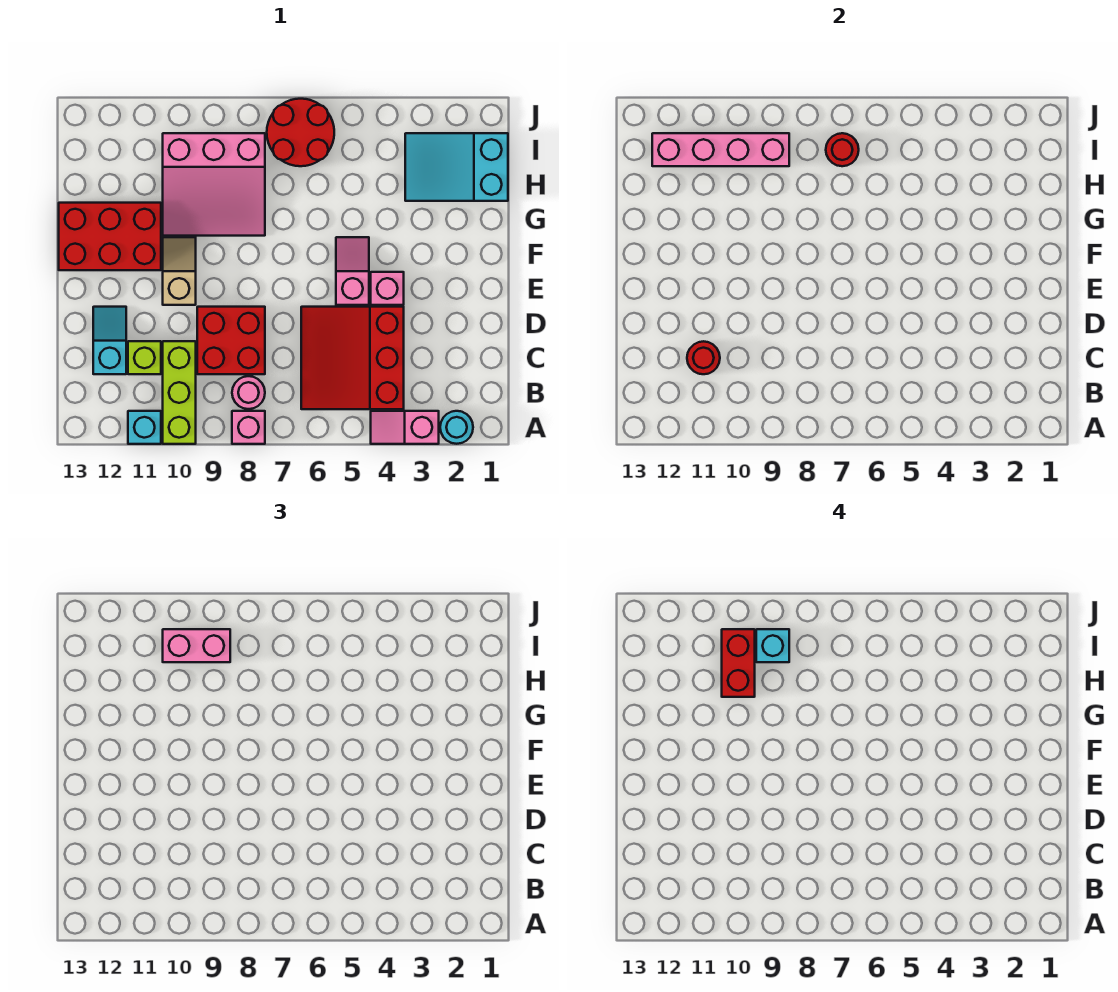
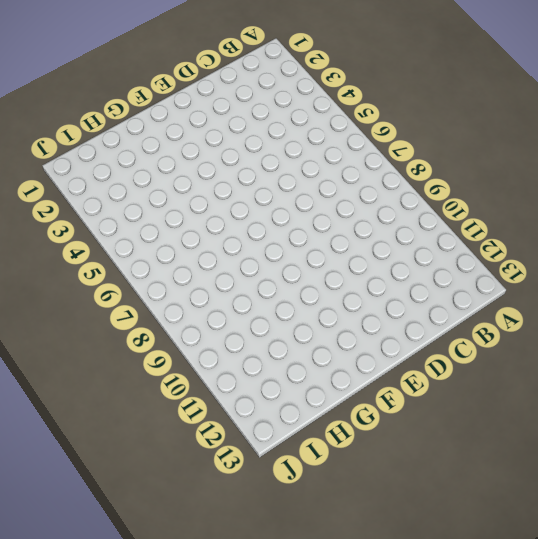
none -> cyan round brick A2 level 1
none -> pink slope A3:A4 level 1 top 3
none -> pink brick A8 level 1

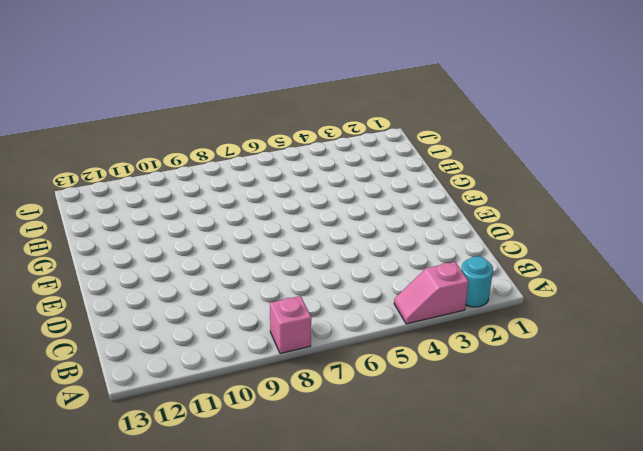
none -> lime brick A10:C10 level 1
none -> cyan brick A11 level 1
none -> red slope B4:D6 level 1 top 4

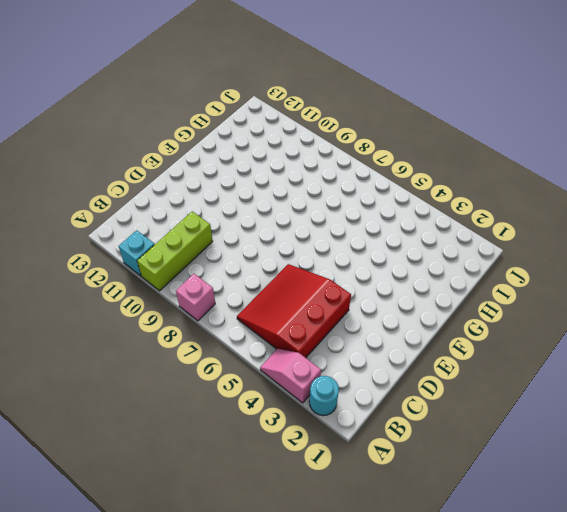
none -> pink round brick B8 level 1
none -> red brick C8:D9 level 1
none -> lime brick C11 level 1

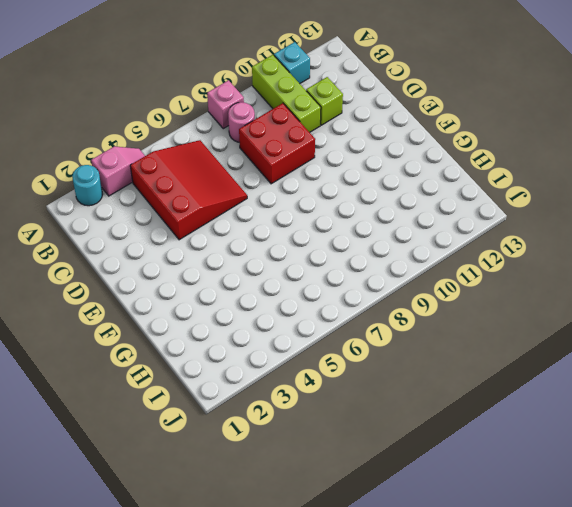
none -> cyan slope C12:D12 level 1 top C
none -> pink brick E4 level 1
none -> pink slope E5:F5 level 1 top E

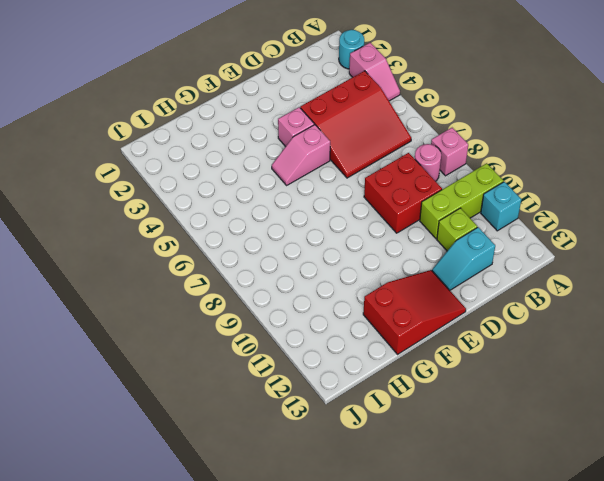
red slope E12:G13 level 1 top G -> red brick F11:G13 level 1
none -> tan slope E10:F10 level 1 top E
none -> pink slope G8:I10 level 1 top I
none -> cyan slope H1:I3 level 1 top 1

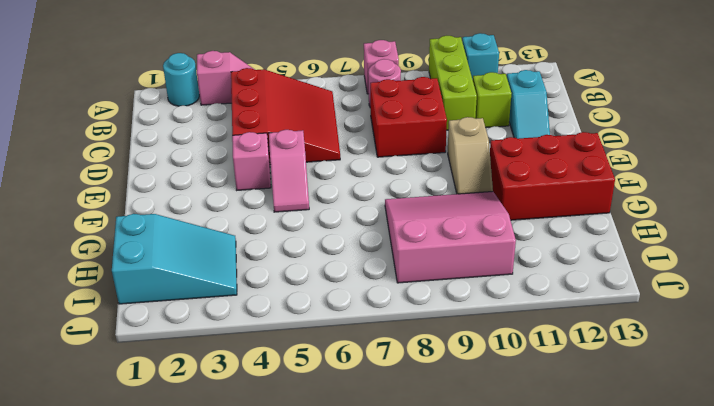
none -> red round brick I6:J7 level 1
none -> red round brick C11 level 2
none -> red round brick I7 level 2

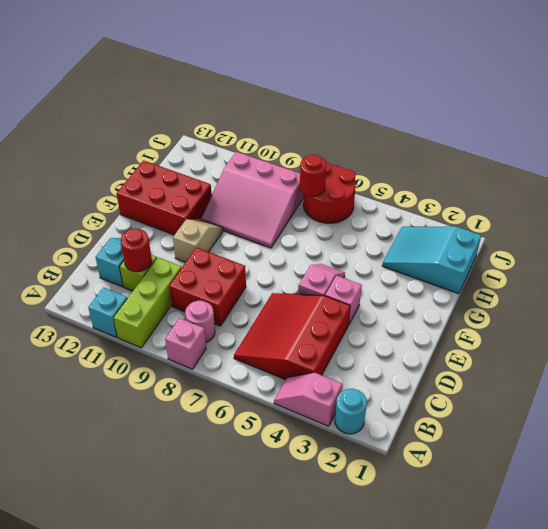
none -> pink brick I9:I12 level 2
none -> pink brick I9:I10 level 3
none -> red brick H10:I10 level 4

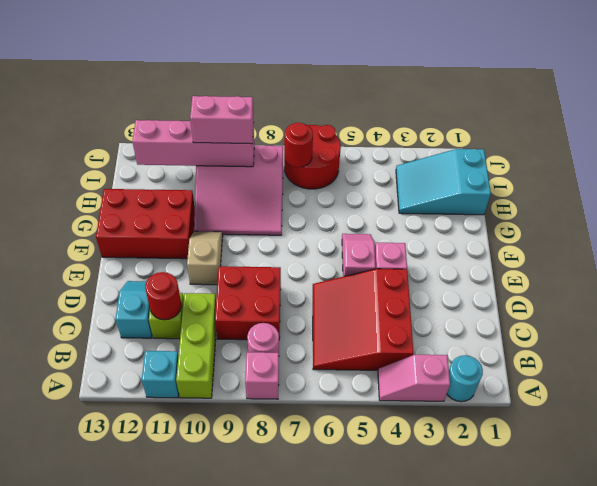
none -> red brick H10:I10 level 4
none -> cyan brick I9 level 4

